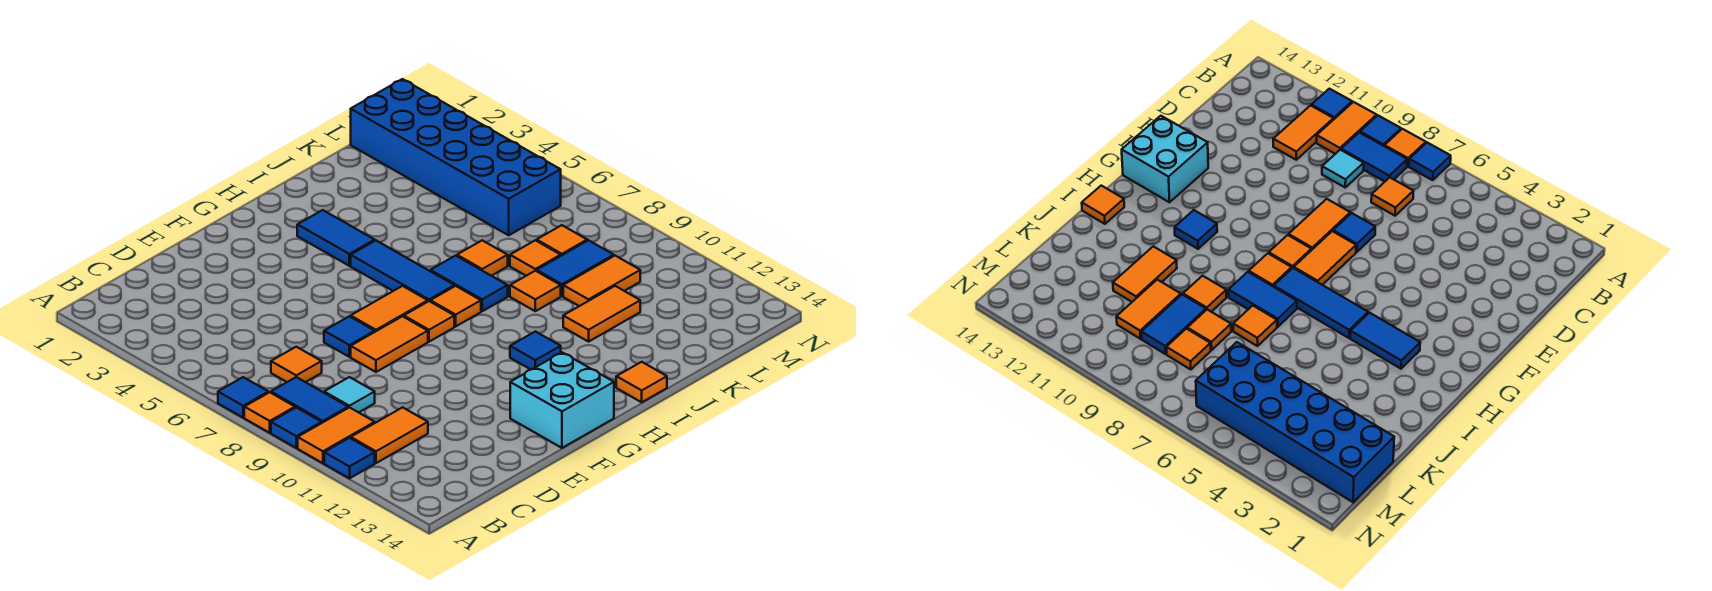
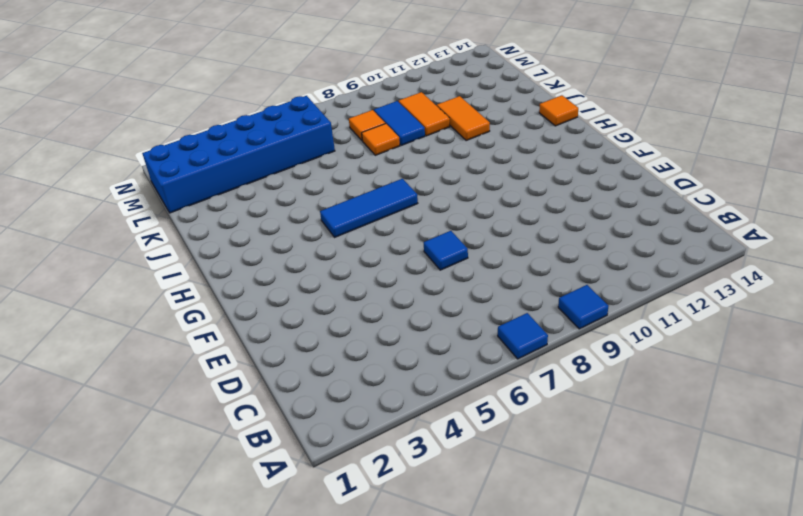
none -> orange tile A8 level 1
none -> orange tile A10:B10 level 1
none -> blue tile A11 level 1

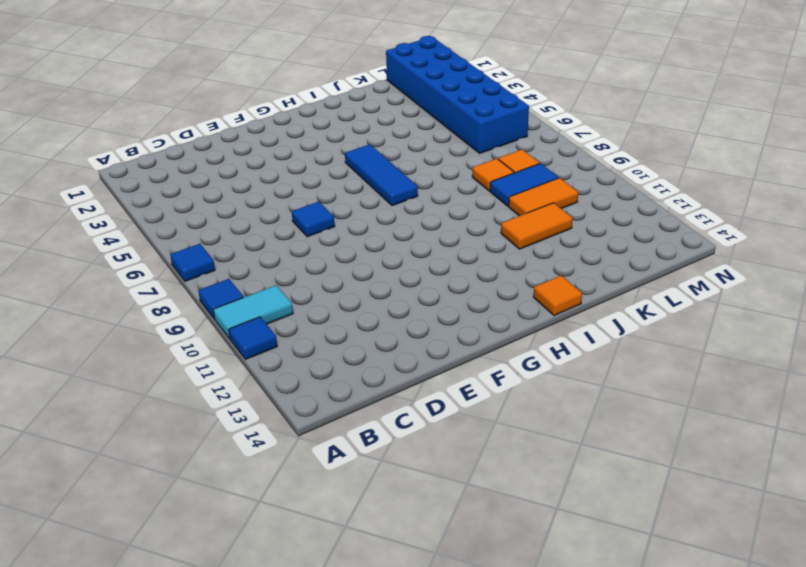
cyan tile A10:B10 level 1 -> orange tile A10:B10 level 1
none -> orange tile A8 level 1
none -> blue tile B8:B9 level 1
none -> orange tile B11:C11 level 1

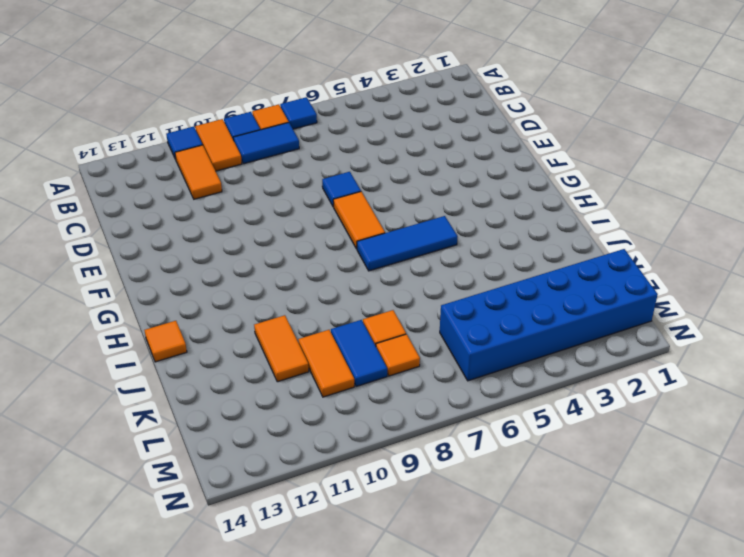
none -> orange tile C7 level 1
none -> cyan tile C9 level 1
none -> orange tile E8:F8 level 1

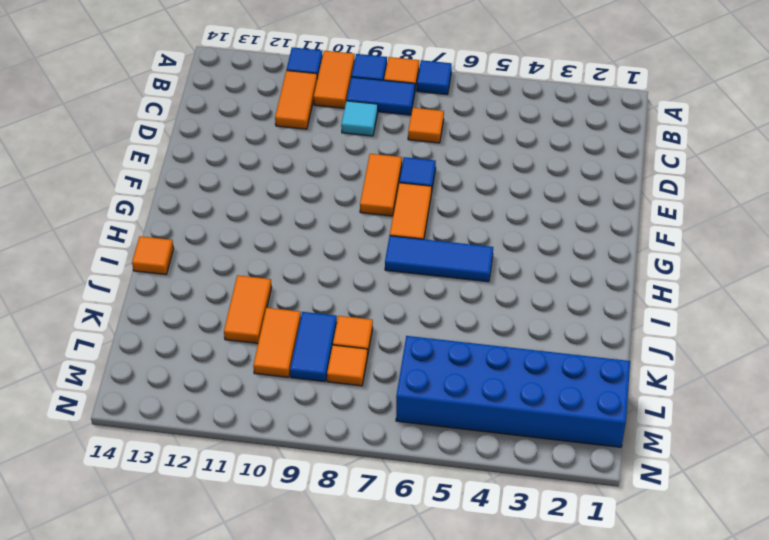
none -> cyan brick F13:G14 level 1
none -> orange tile G8 level 1
none -> blue tile H3:H4 level 1

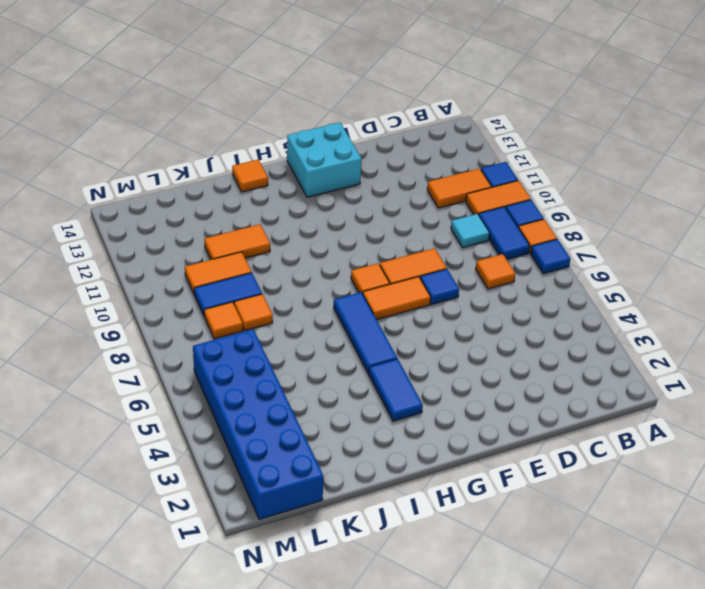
none -> orange tile H8 level 1
none -> blue tile H11 level 1
none -> blue tile I7:I8 level 1

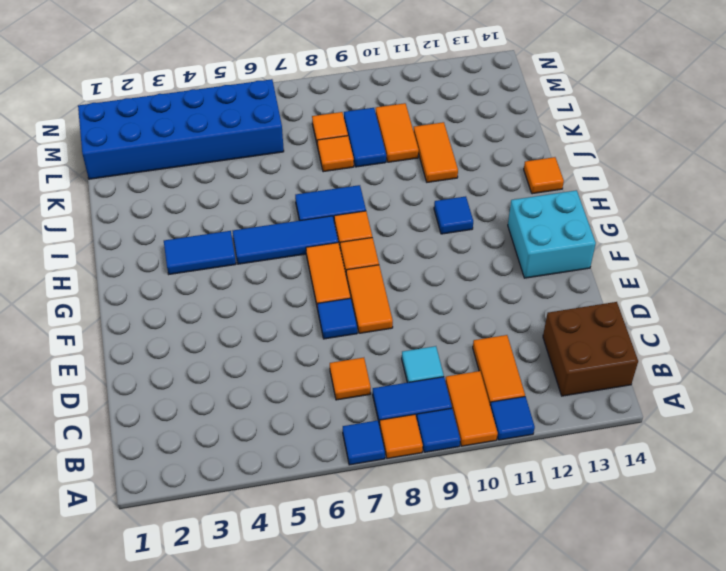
brown brick B13:C14 level 1 -> none
none -> orange tile J7 level 1
none -> orange tile J9 level 1

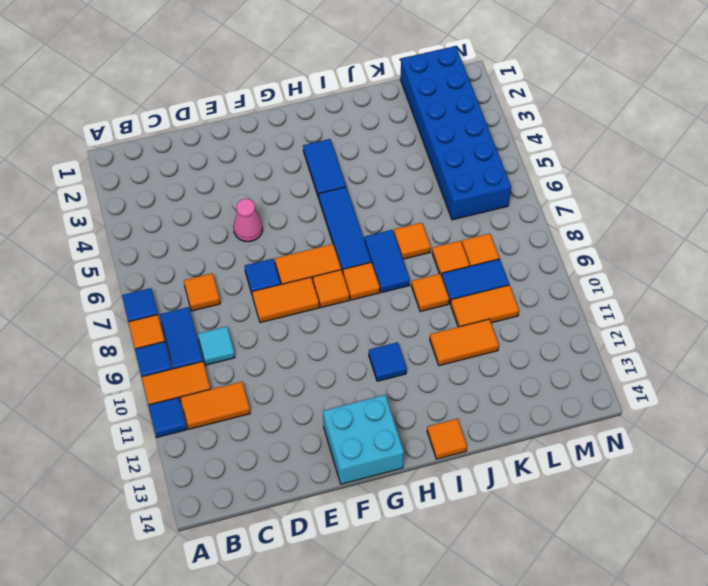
pink cone E5 level 1 -> none

